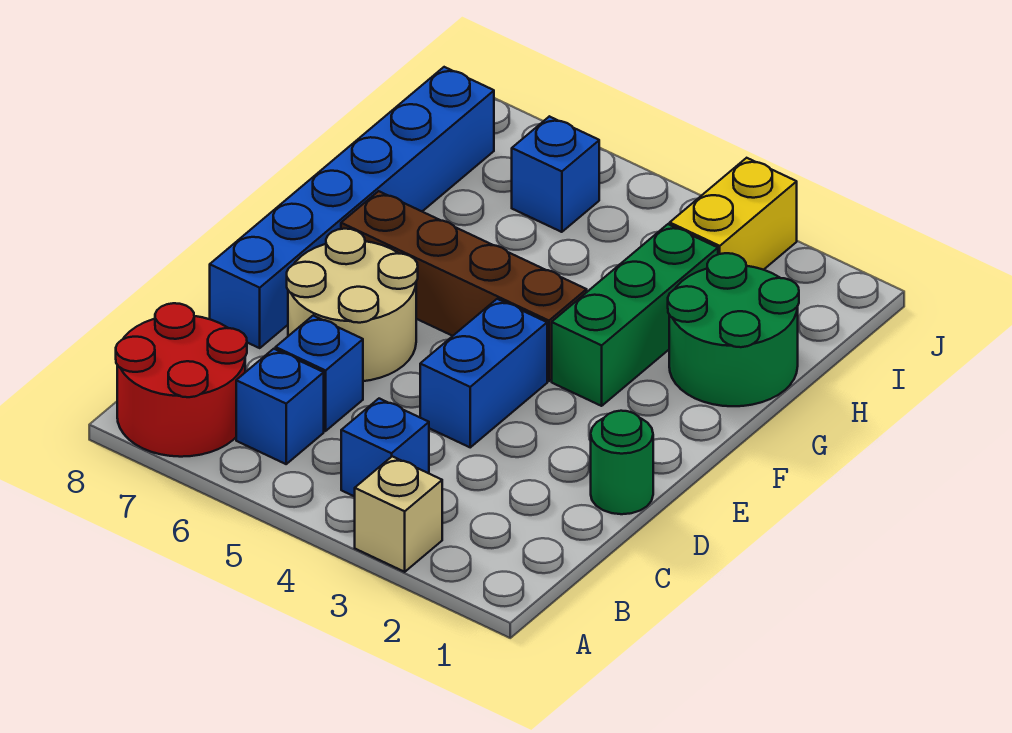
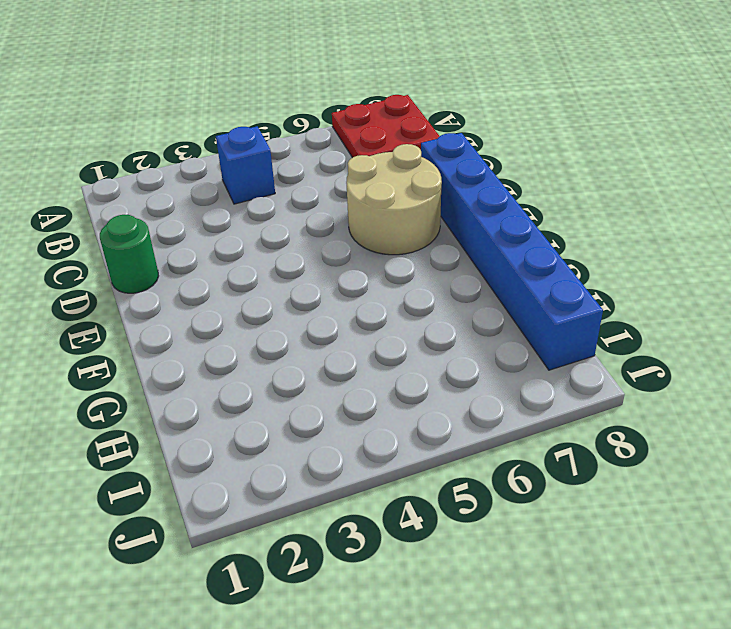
red plate A7:B8 level 1 -> red round brick A7:B8 level 1
none -> tan brick A3 level 1
none -> blue brick B6 level 1
none -> blue brick C6 level 1

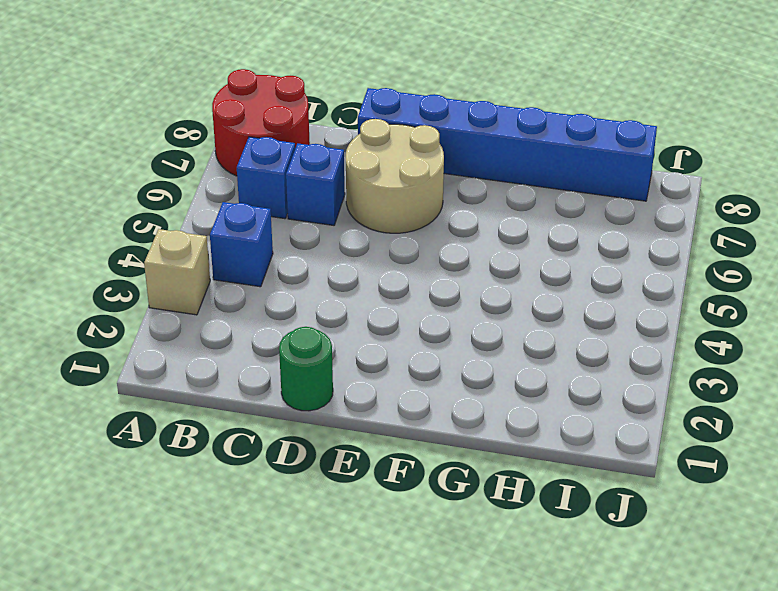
none -> blue brick D4:E4 level 1
none -> green brick F3:H3 level 1
none -> brown brick F4:F7 level 1

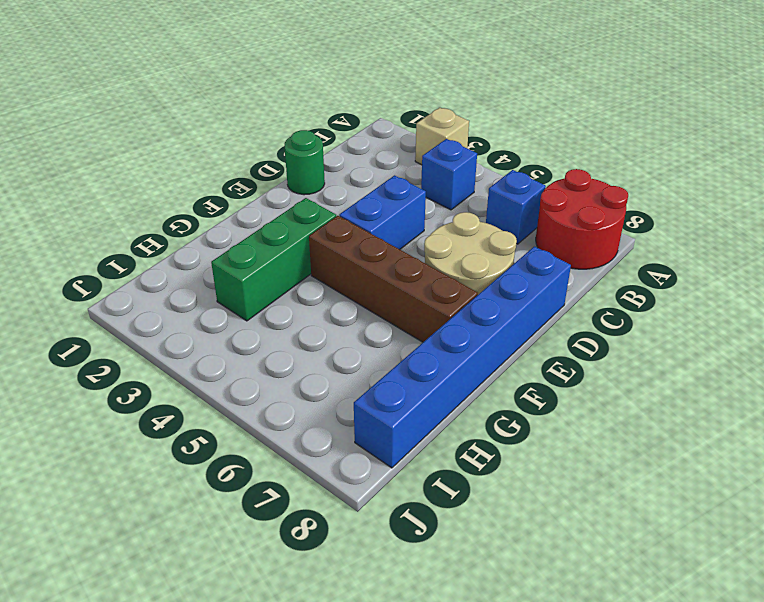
none -> blue brick C6 level 1
none -> green round brick G1:H2 level 1
none -> yellow brick I3:J3 level 1

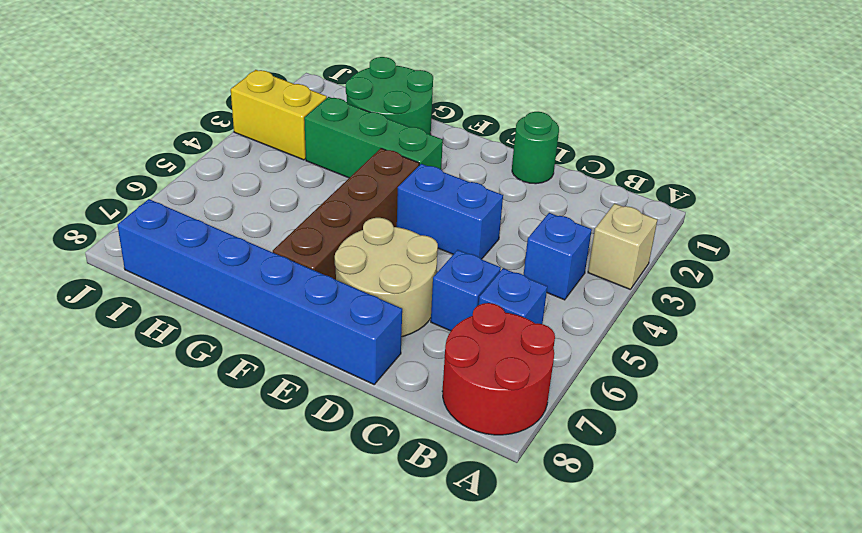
none -> blue brick I6 level 1

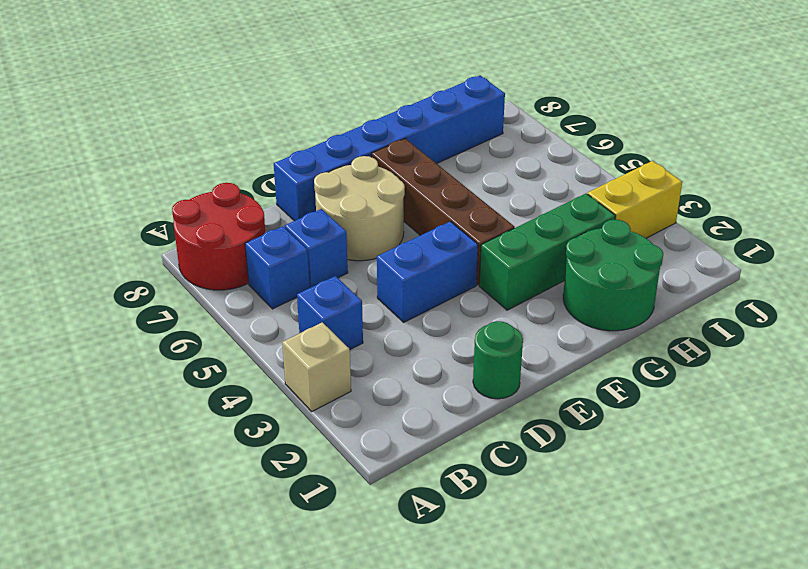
none -> blue brick I6 level 1

